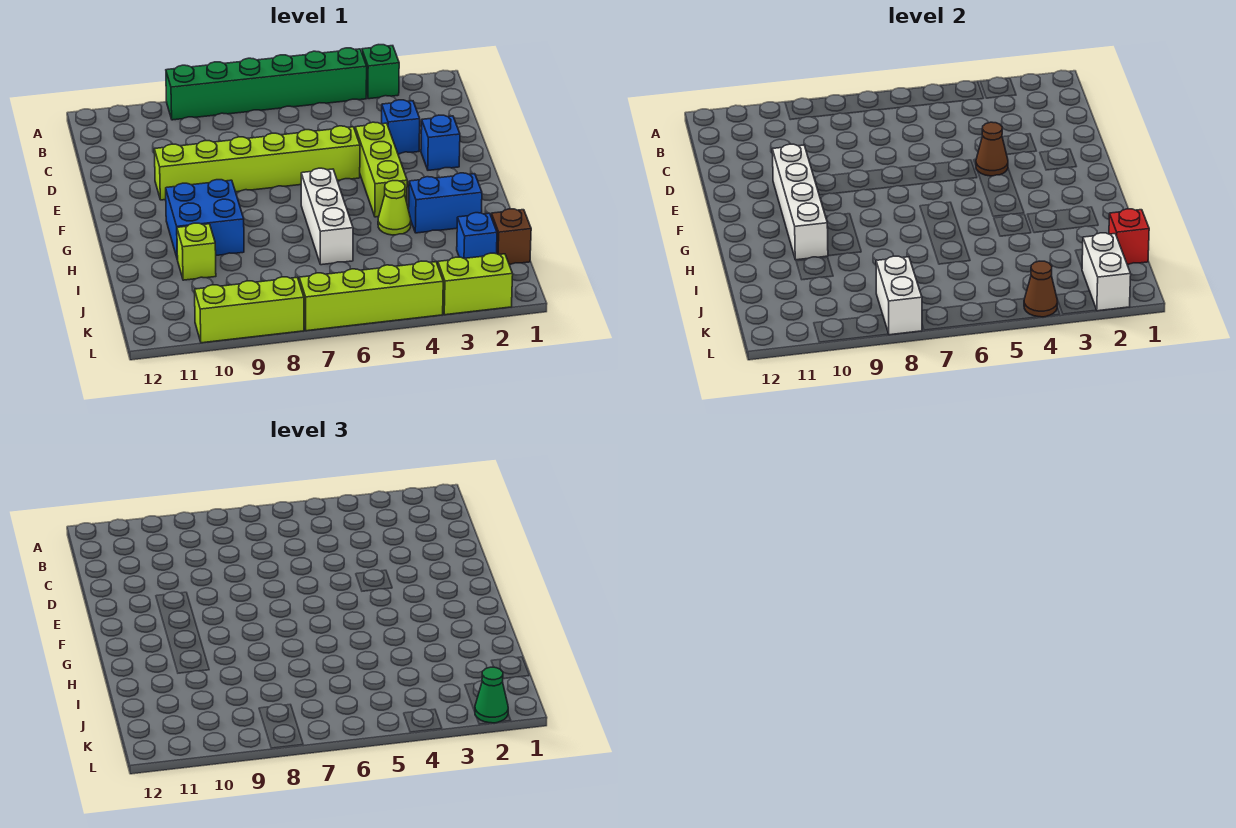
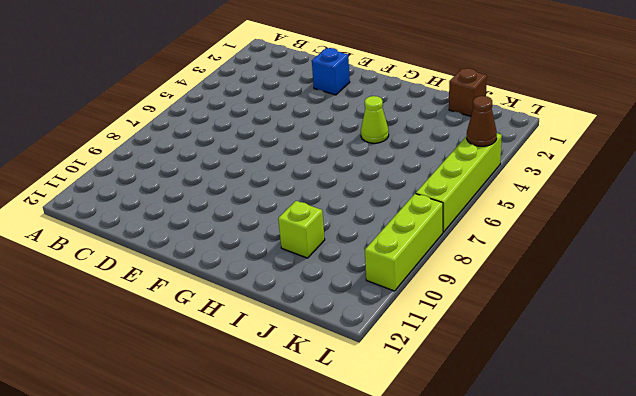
none -> green brick A3 level 1
none -> green brick A4:A9 level 1
none -> blue brick D3 level 1

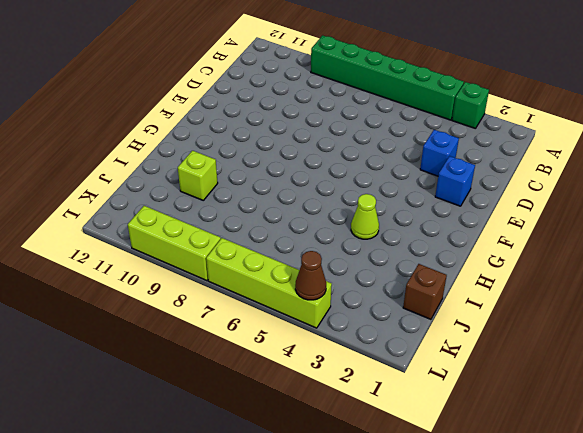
none -> lime brick E4:G4 level 1
none -> lime brick E5:E10 level 1
none -> white brick G6:I6 level 1

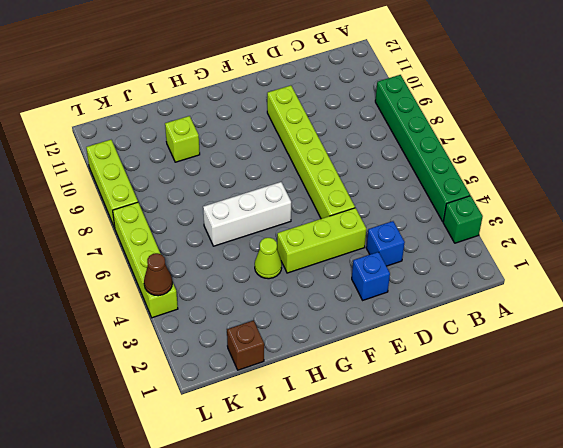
none -> blue brick G9:H10 level 1
none -> blue brick H2:H3 level 1
none -> blue brick J2 level 1

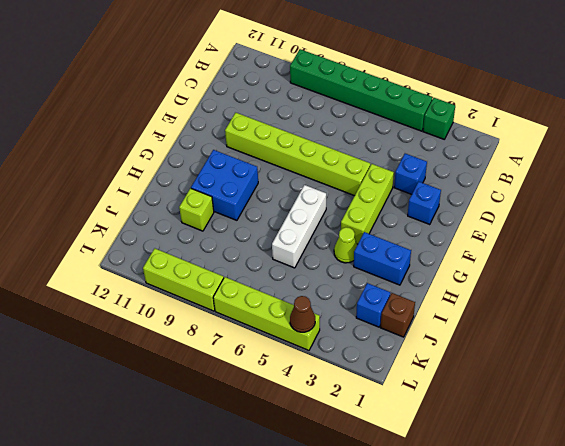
none -> lime brick L2:L3 level 1
none -> brown cone E4 level 2
none -> white brick E10:H10 level 2

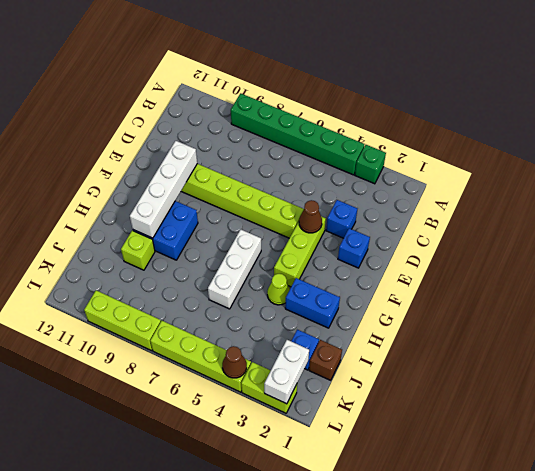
none -> red brick J1 level 2
none -> white brick K8:L8 level 2
none -> green cone L2 level 3

